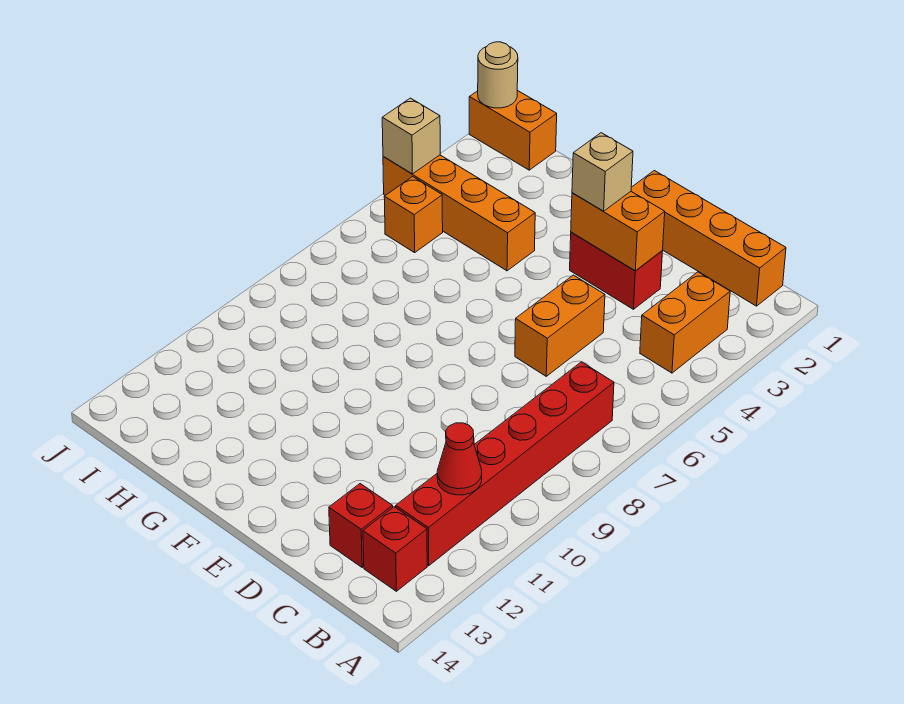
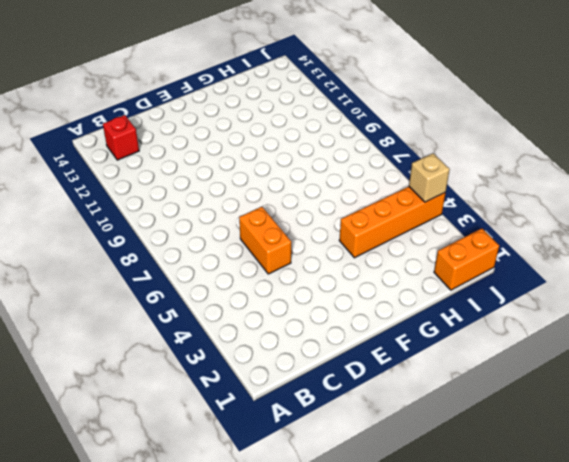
none -> orange brick B1:E1 level 1
none -> orange brick B3:B4 level 1
none -> red brick B7:B12 level 1

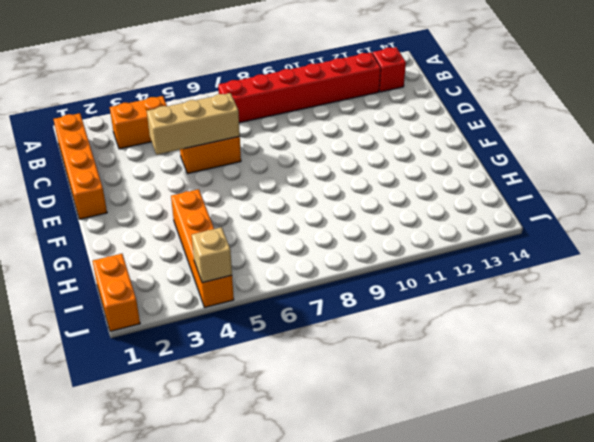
tan brick D4:D6 level 2 -> none
none -> red brick C13 level 1
none -> red brick D3:E3 level 1
none -> orange brick I5 level 1

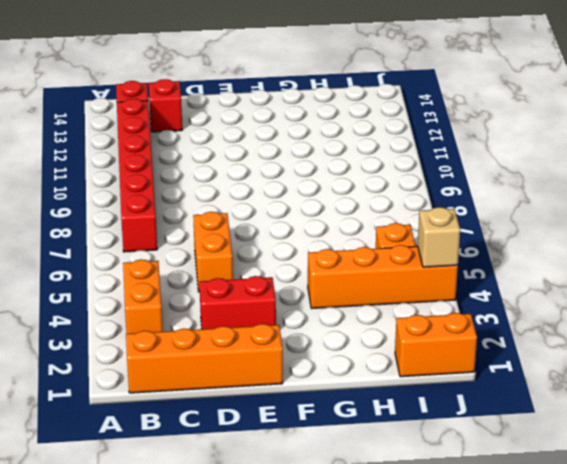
none -> red cone B11 level 2
none -> orange brick D3:E3 level 2
none -> tan round brick J1 level 2

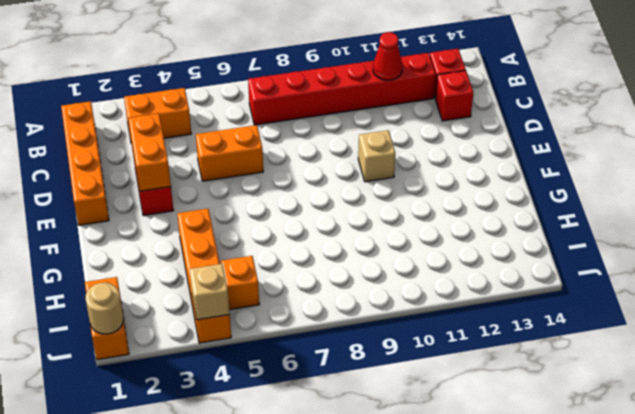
tan brick E10 level 1 -> tan brick E3 level 3

